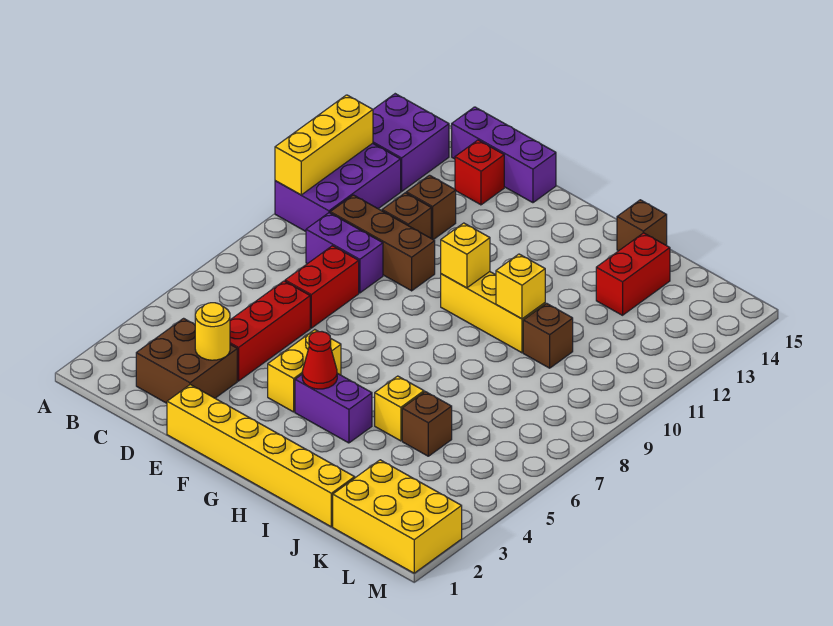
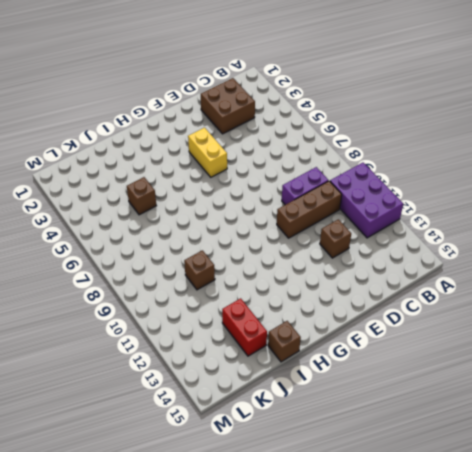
none -> purple brick A13:B14 level 1
none -> purple brick C15:E15 level 1
none -> red brick D4:D6 level 1

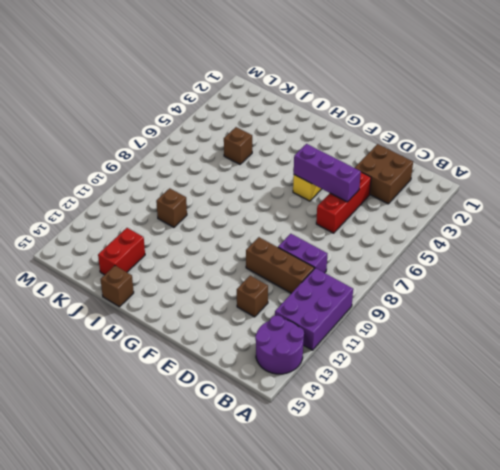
purple round brick A13:B14 level 1 -> purple brick A13:B14 level 1
purple brick D5:F5 level 2 -> purple brick C15:E15 level 1
none -> red brick D7:D8 level 1
none -> brown brick D11 level 1
none -> red brick D14 level 1

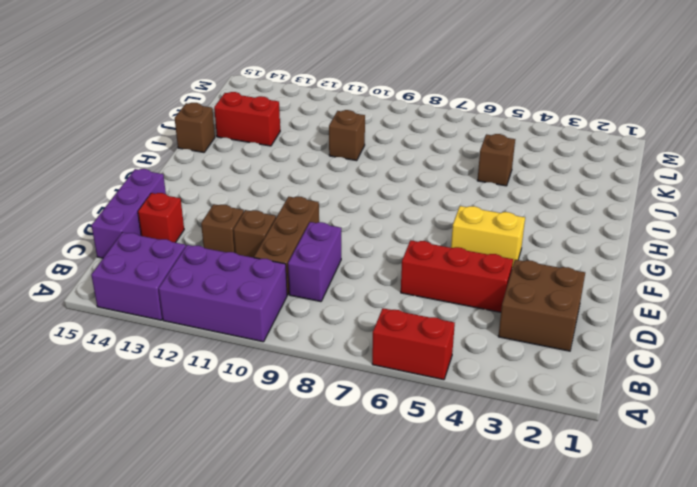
red brick A5:A6 level 1 -> red brick D7:D8 level 1
none -> yellow brick E1:J1 level 1
none -> purple brick G4:H4 level 1
none -> yellow brick G10:I10 level 1

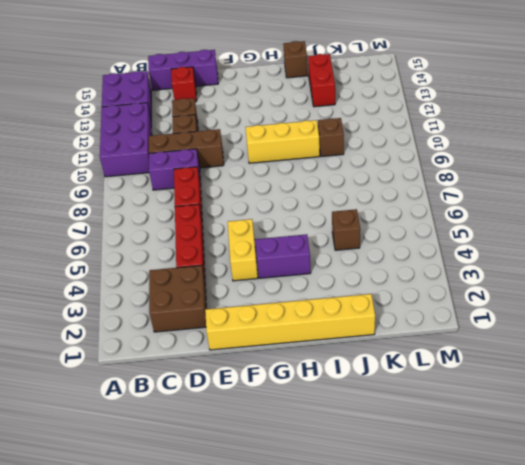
none -> yellow brick I5 level 1
none -> yellow brick K1:M2 level 1
none -> yellow brick A10:A12 level 2

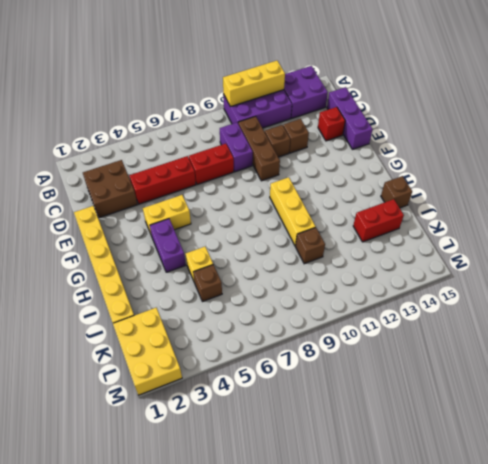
none -> yellow round brick D3 level 2
none -> red cone G4 level 2
none -> yellow brick G10 level 2

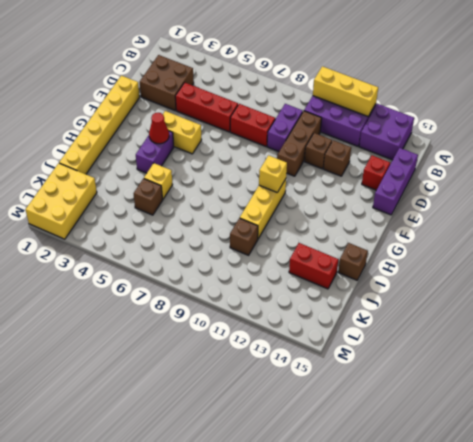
none -> yellow round brick D3 level 2
none -> yellow brick I10 level 2

